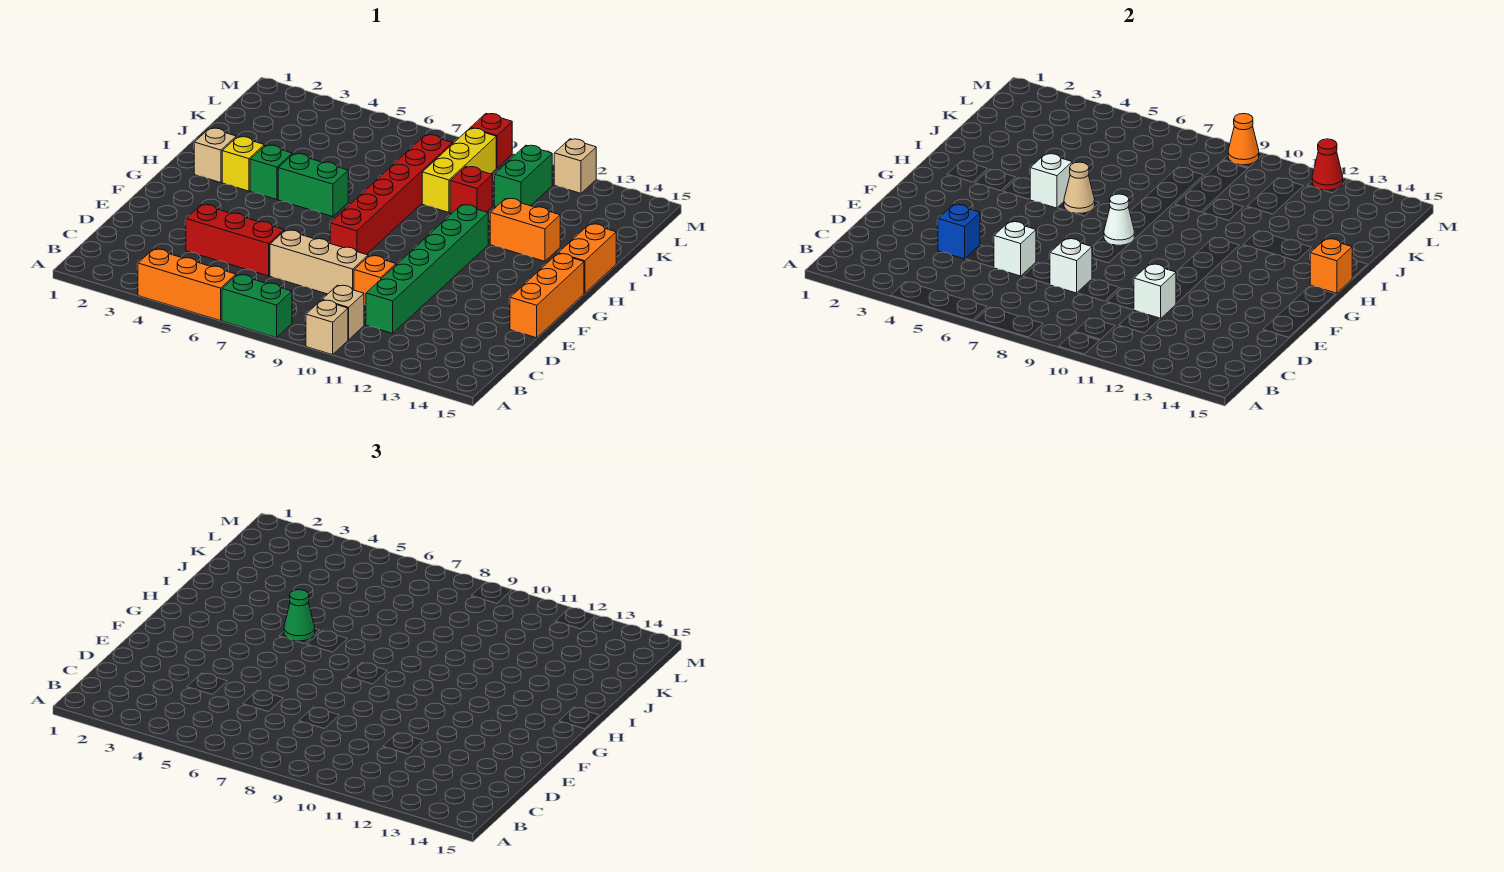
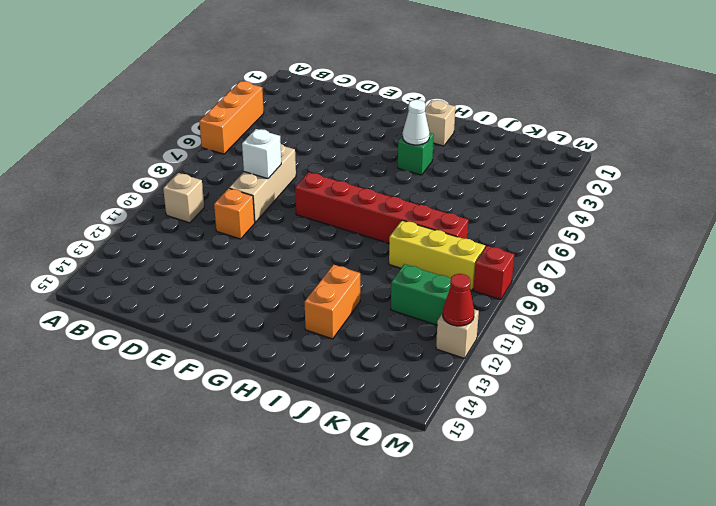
white cone H4 level 2 -> white cone G8 level 2
none -> green brick A7:A8 level 1
none -> tan brick A10 level 1
none -> green brick C11:H11 level 1
none -> red brick D4:D6 level 1

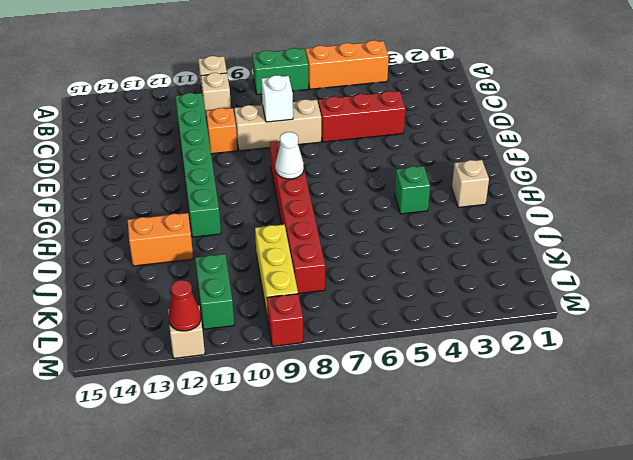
none -> orange brick E15:G15 level 1
none -> yellow brick H3 level 1
none -> green brick H5:H6 level 1
none -> orange brick H15:I15 level 1

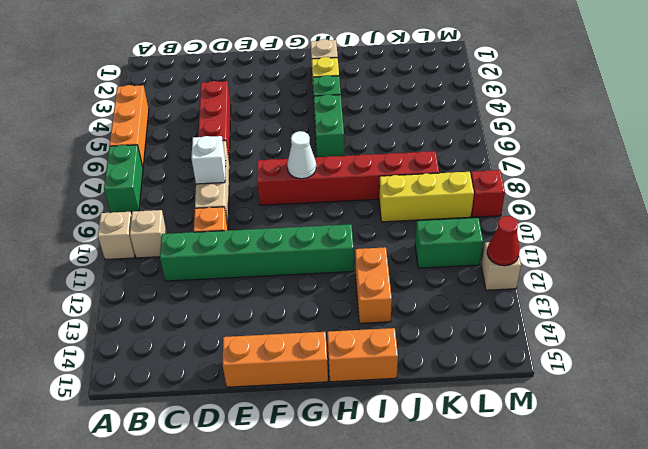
none -> red brick J10 level 1
none -> blue brick D4 level 2
none -> white brick D6 level 2
none -> white brick D11 level 2

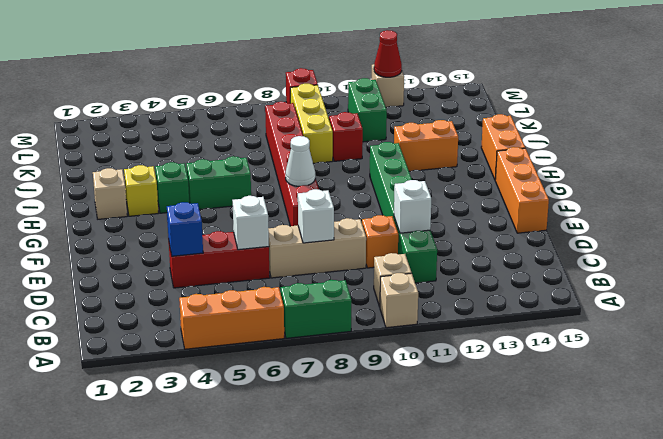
none -> white brick H5 level 2
none -> tan cone H6 level 2
none -> orange brick H15 level 2
none -> orange cone M9 level 2

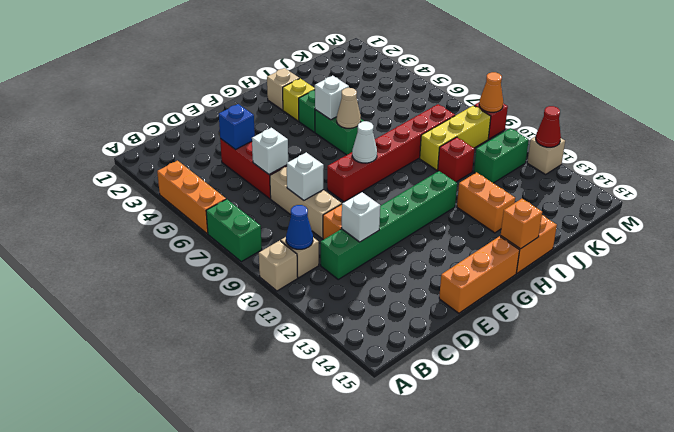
blue cone B10 level 2 -> none
none -> green cone H5 level 3

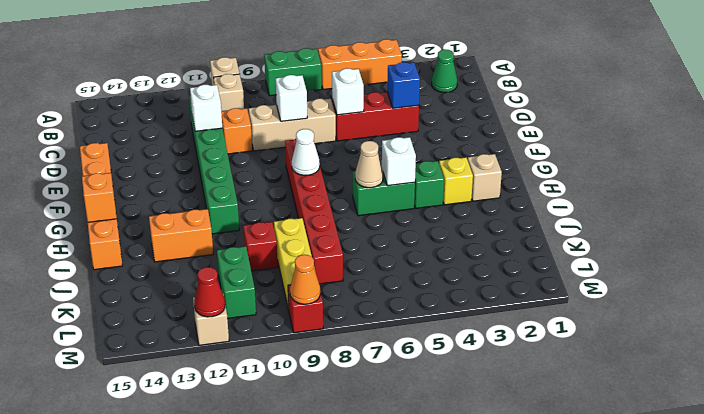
green cone B2 level 1 -> green cone H5 level 3

